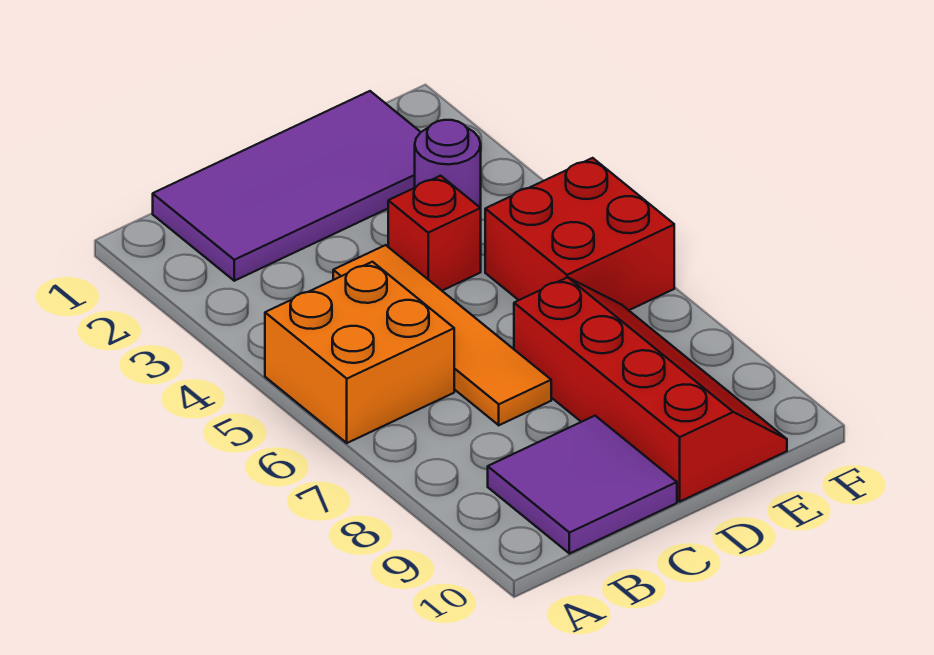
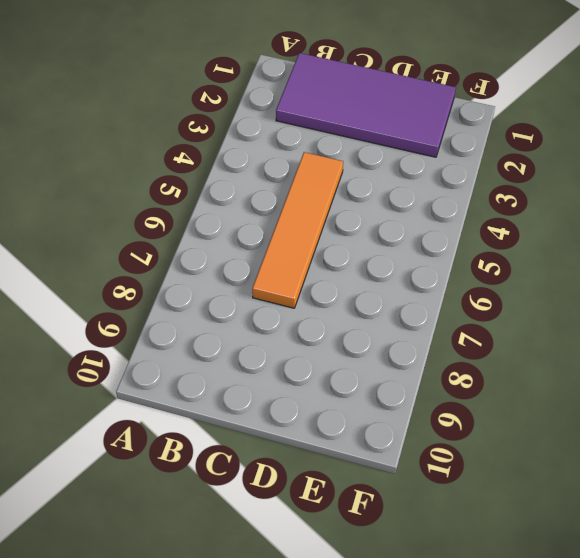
none -> orange brick A5:B6 level 1
none -> purple tile B9:C10 level 1

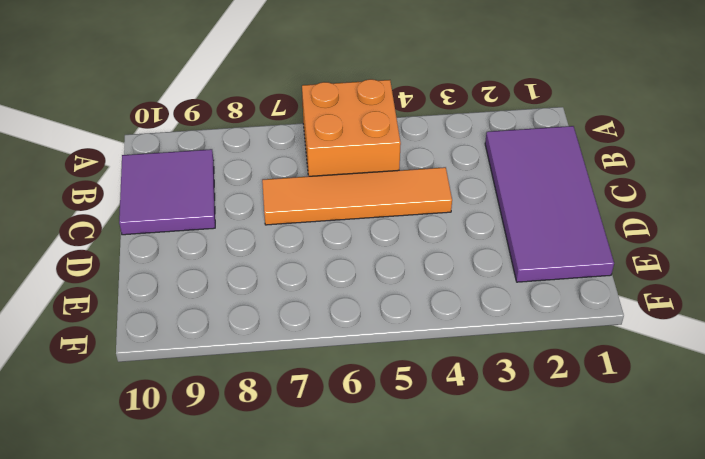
none -> red brick D4 level 1
none -> red slope D7:E10 level 1 top D

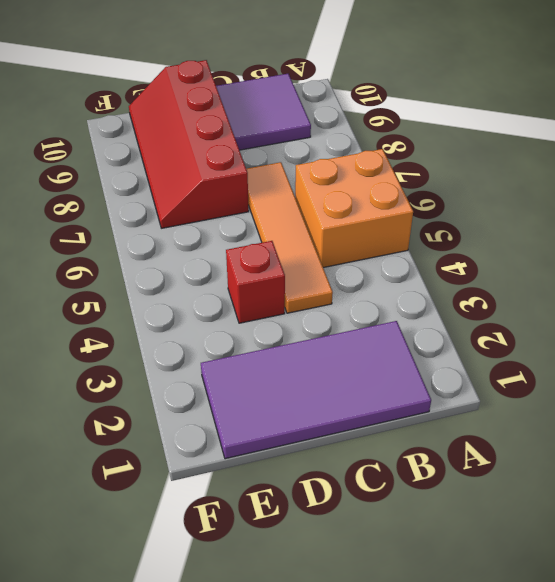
none -> purple round brick E3 level 1
none -> red brick E5:F6 level 1

